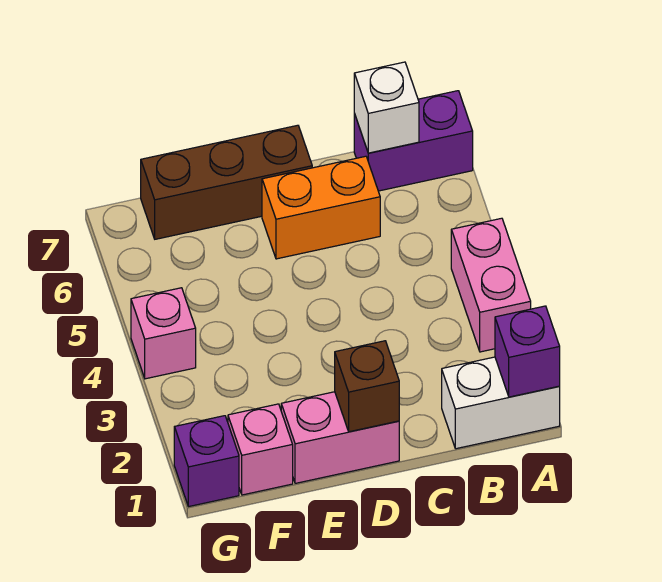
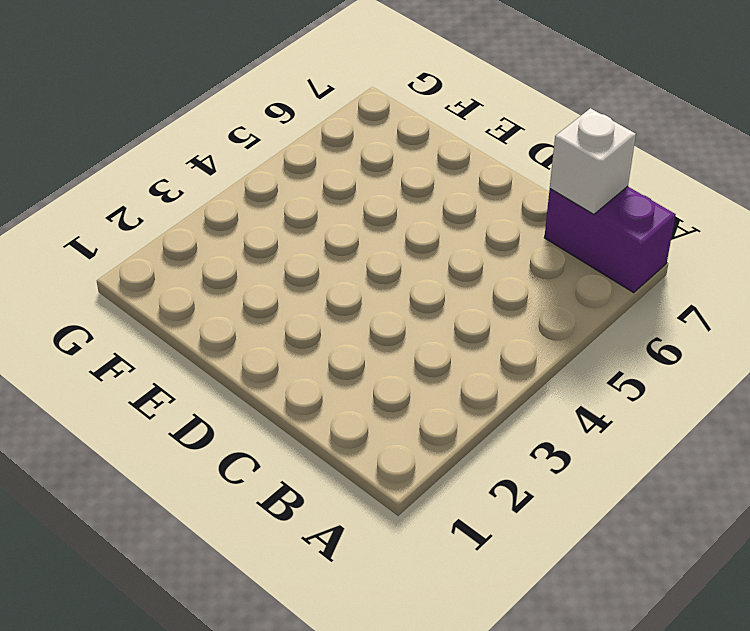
none -> white brick A1:B1 level 1
none -> pink brick A3:A4 level 1
none -> orange brick C6:D6 level 1

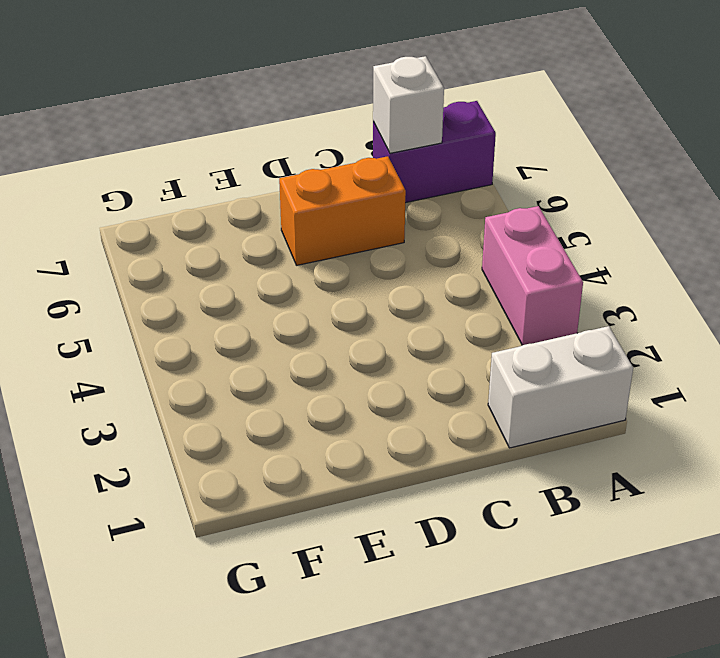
none -> pink brick D1:E1 level 1
none -> brown brick D7:F7 level 1
none -> pink brick F1 level 1

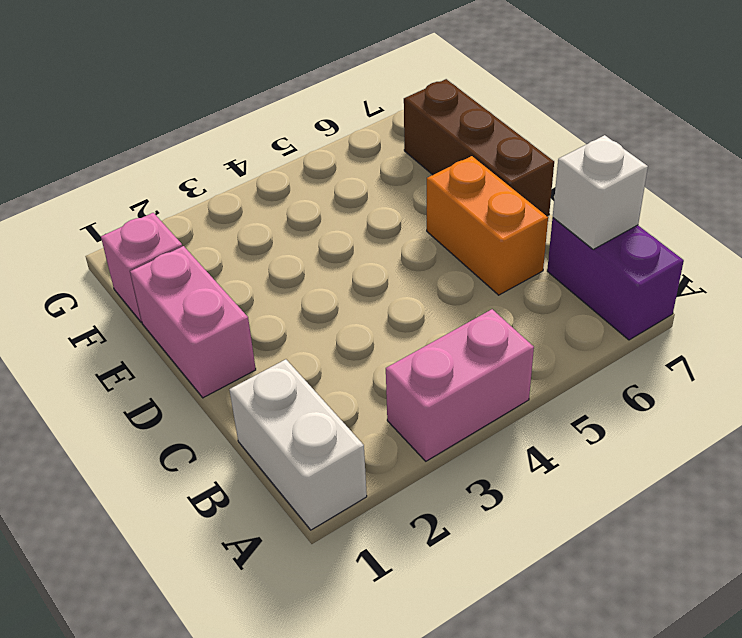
none -> purple brick G1 level 1
none -> pink brick G4 level 1
none -> purple brick A1 level 2

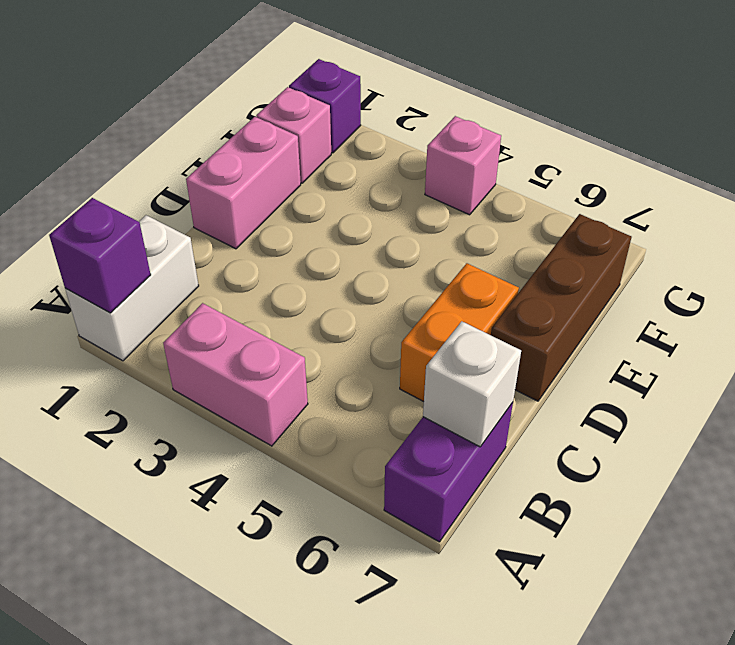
none -> brown brick D1 level 2

